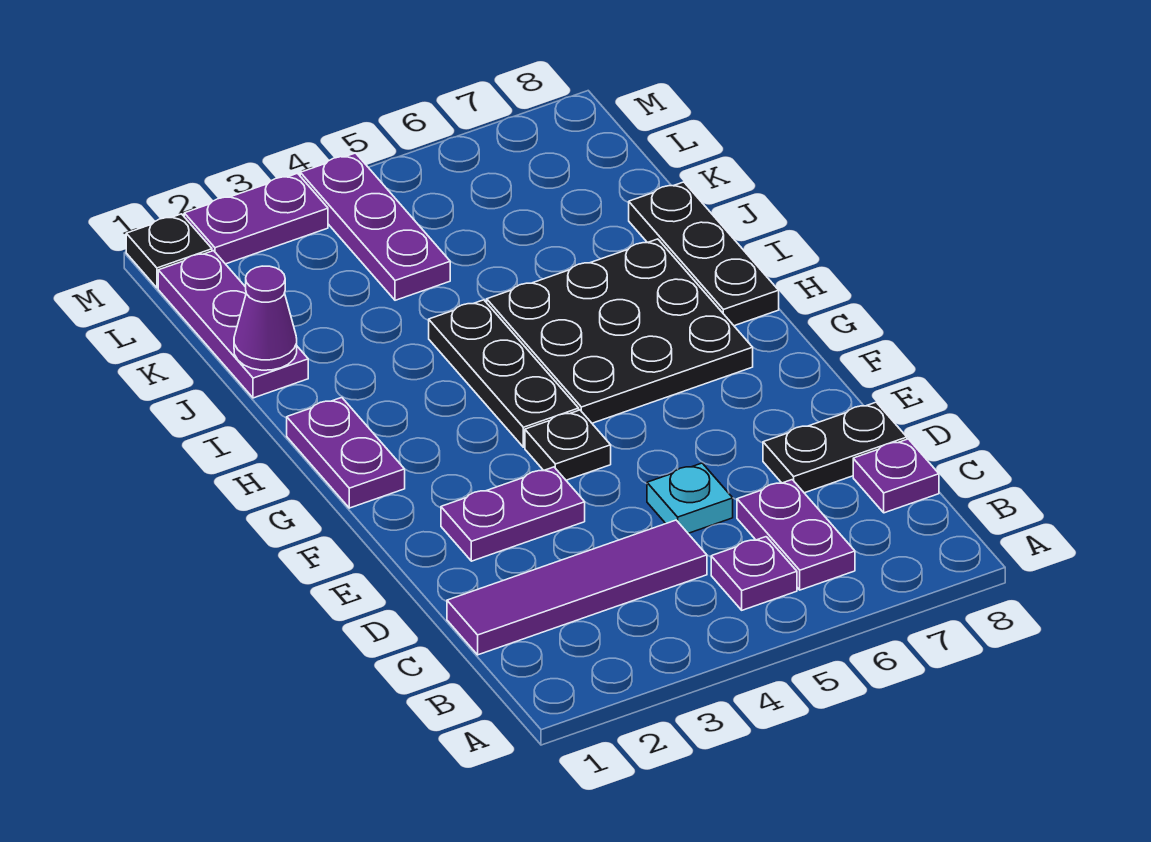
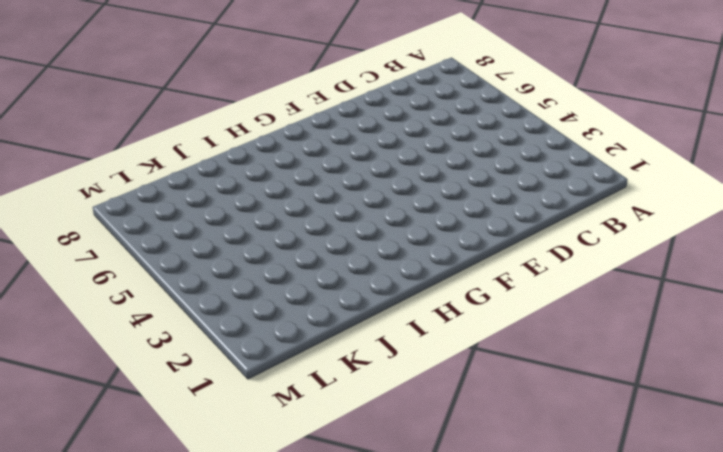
none -> purple plate B5 level 1
none -> purple plate B6:C6 level 1
none -> purple tile C1:C4 level 1

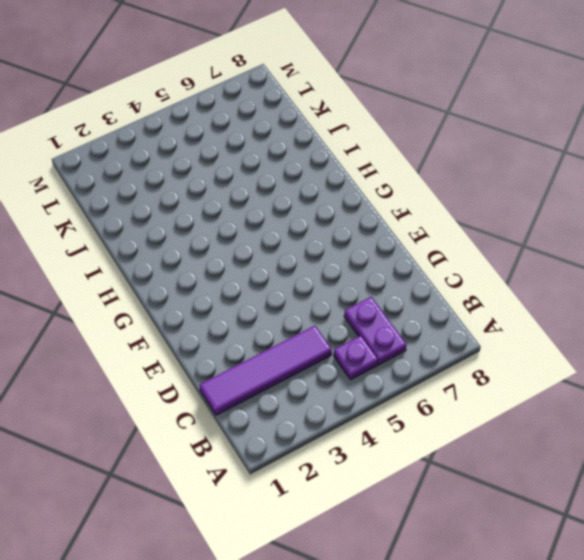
none -> purple plate C8 level 1
none -> cyan plate D5 level 1
none -> black plate D7:D8 level 1

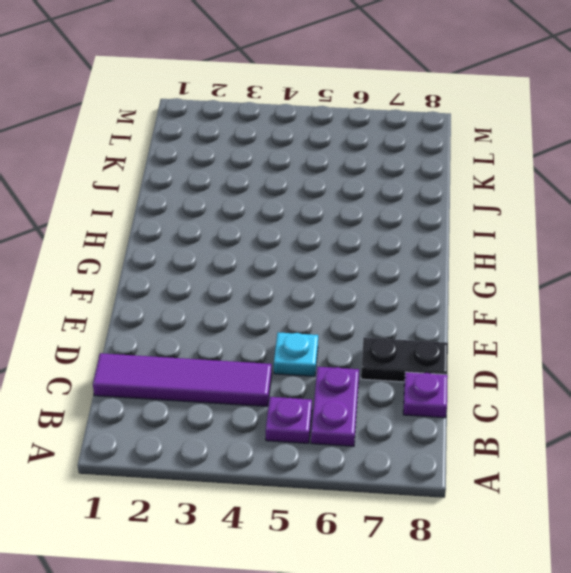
none -> purple plate E2:E3 level 1
none -> black plate F4 level 1
none -> purple plate G1:H1 level 1

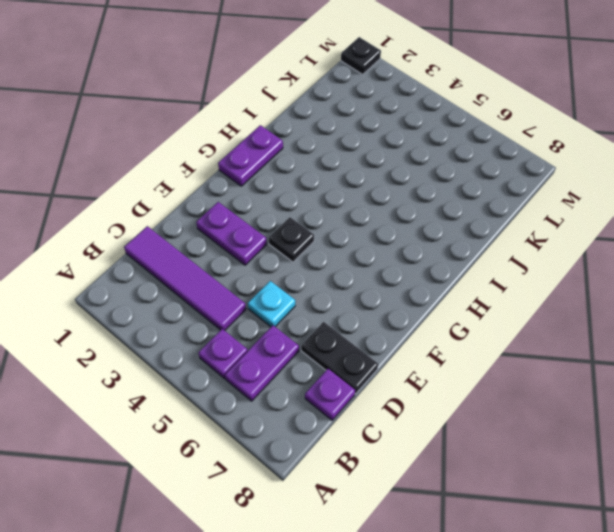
none -> black plate G4:I4 level 1
none -> black plate G5:I7 level 1
none -> black plate H8:J8 level 1

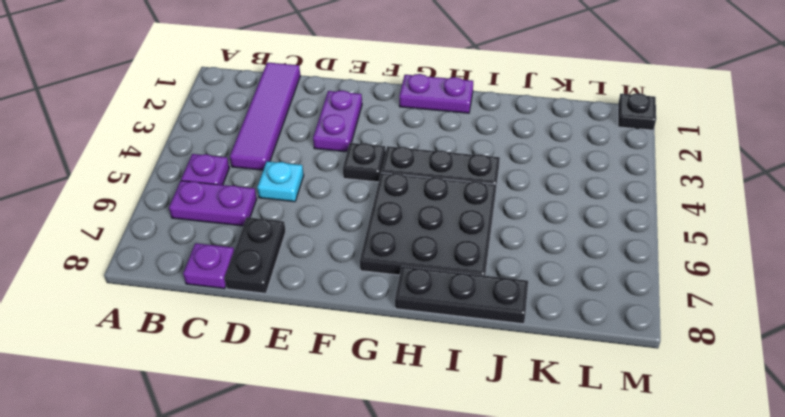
none -> purple plate J1:L1 level 1
none -> purple plate K4:M4 level 1
none -> purple plate M2:M3 level 1

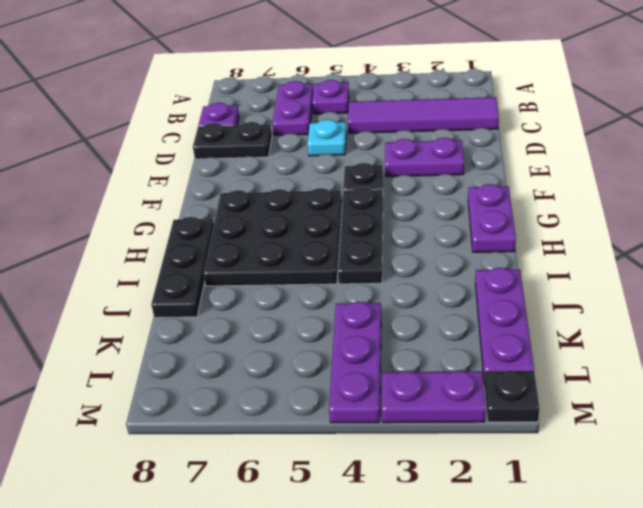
none -> purple cone J1 level 2

